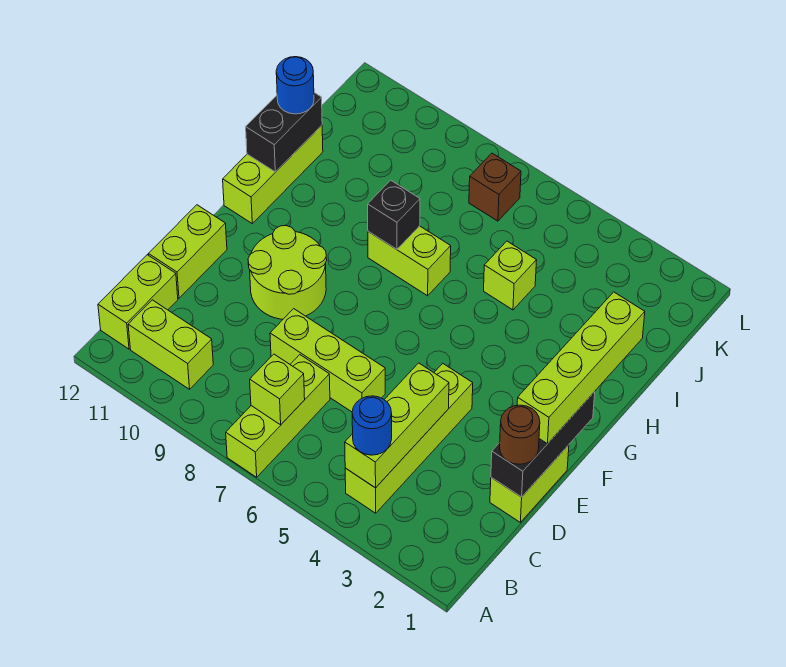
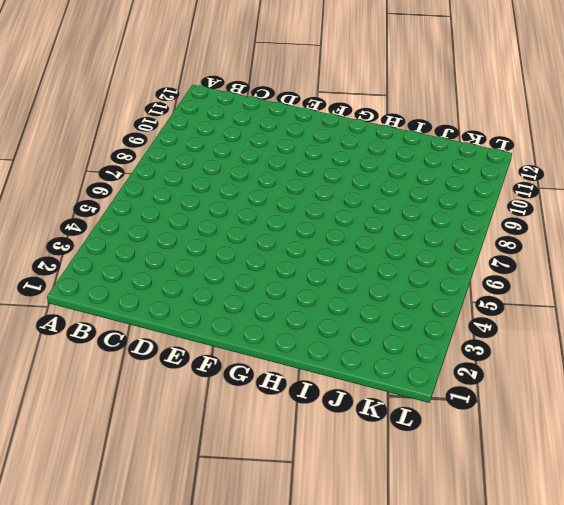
none -> lime brick A7:C7 level 1
none -> lime brick B4:E4 level 1
none -> lime brick B10:B11 level 1

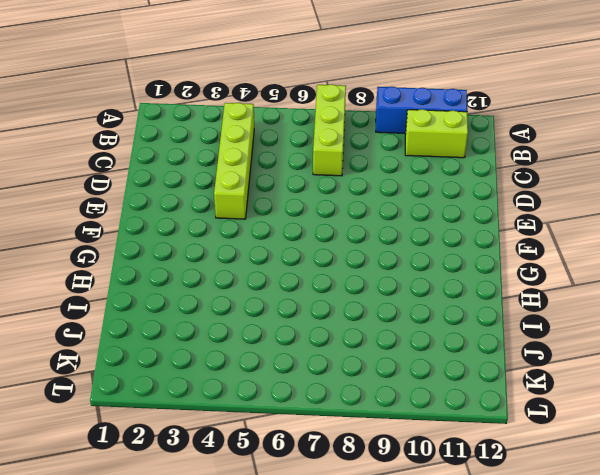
blue brick A9:A11 level 1 -> none
none -> lime brick B12:C12 level 1
none -> lime brick D1:E1 level 1
none -> lime brick D6:D8 level 1

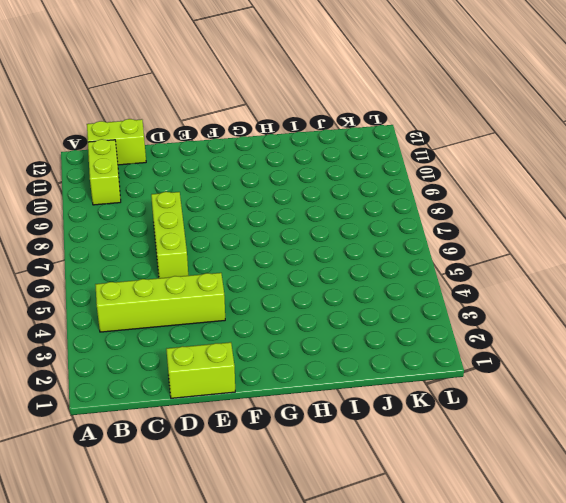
none -> lime brick A7:C7 level 1
none -> lime brick D12:E12 level 1
none -> lime round brick E9:F10 level 1

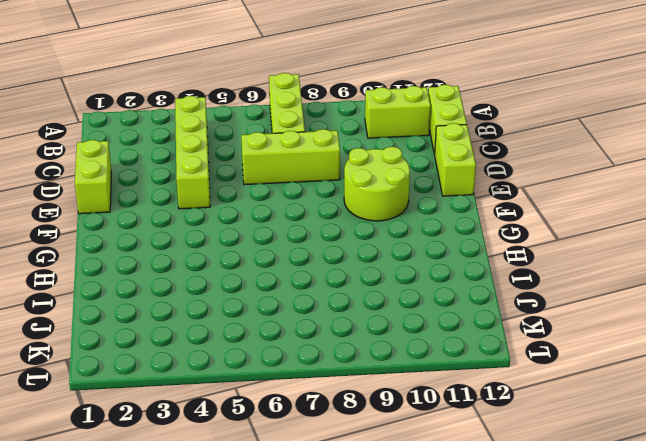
none -> lime brick G12:I12 level 1
none -> lime brick H7:H8 level 1
none -> lime brick I5 level 1

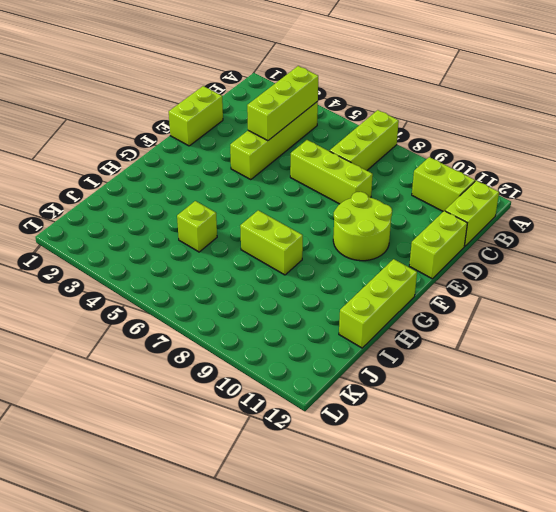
none -> brown brick K7 level 1
none -> lime brick B7 level 2
none -> black brick D1:F1 level 2

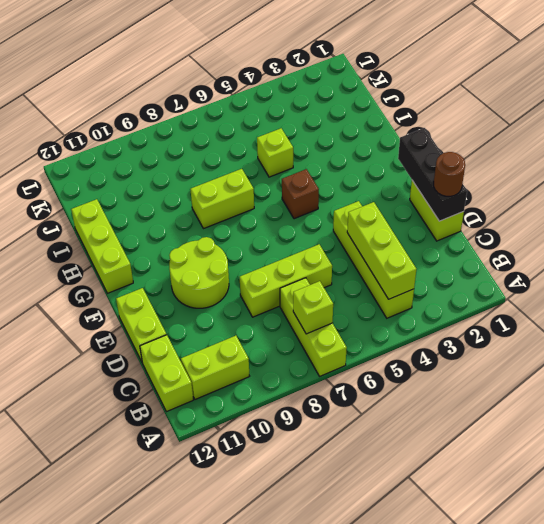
brown brick G5 level 1 -> brown brick K7 level 1
none -> black brick H8 level 2
none -> black brick H12:I12 level 2
none -> blue round brick B4 level 3

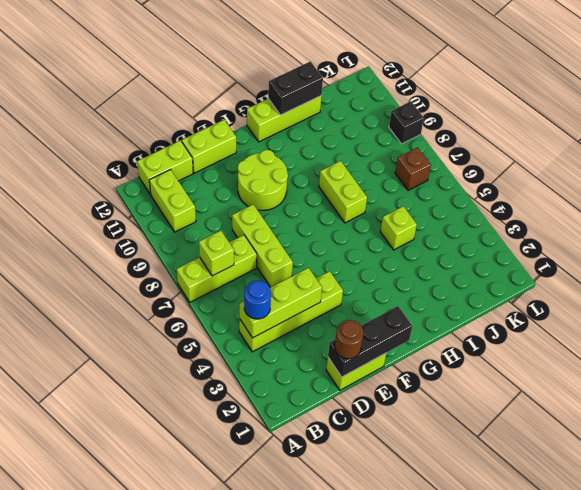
black brick L9 level 1 -> black brick H8 level 2
none -> lime brick E1:H1 level 3
none -> blue round brick I12 level 3

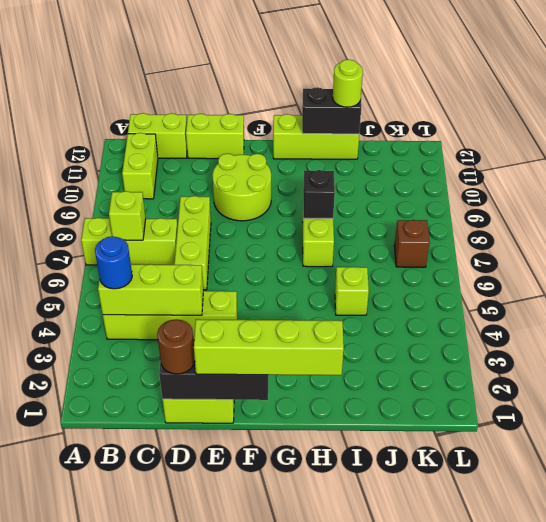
lime round brick I12 level 3 -> blue round brick I12 level 3

